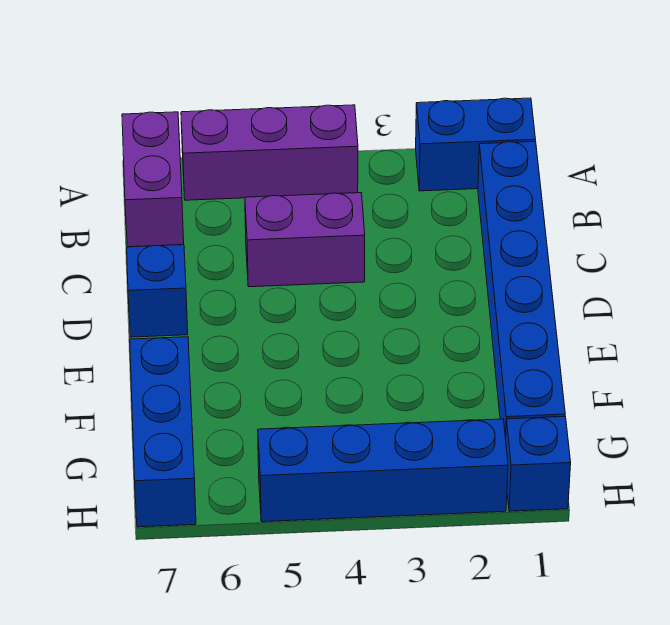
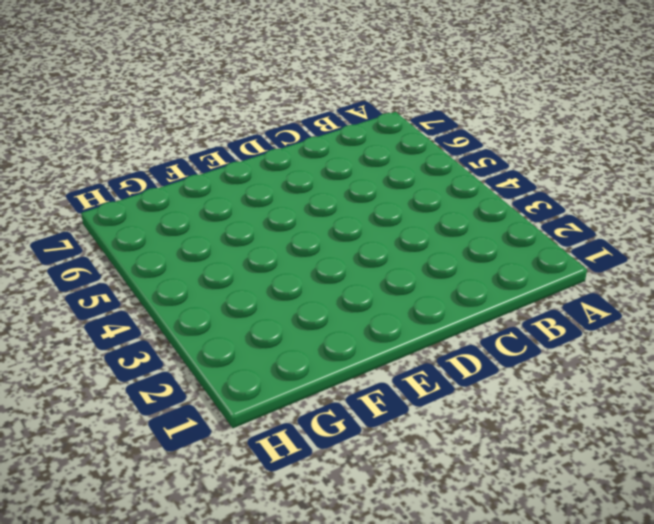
none -> blue brick A1:A2 level 1
none -> purple brick A4:A6 level 1

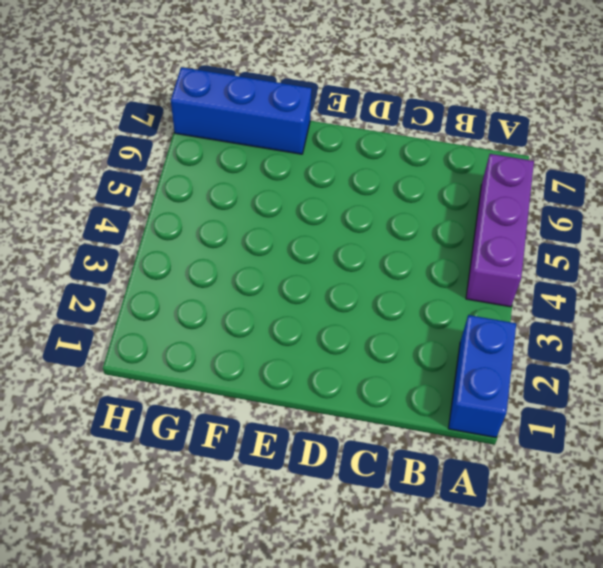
none -> purple brick A7:B7 level 1
none -> blue brick B1:G1 level 1

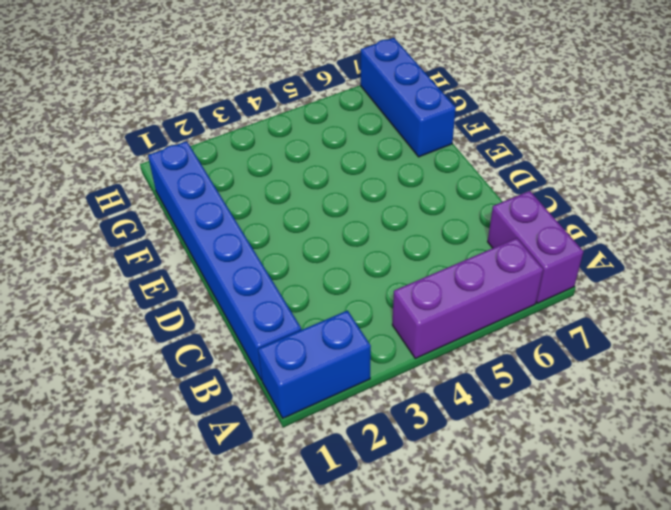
none -> purple brick C4:C5 level 1
none -> blue brick D7 level 1

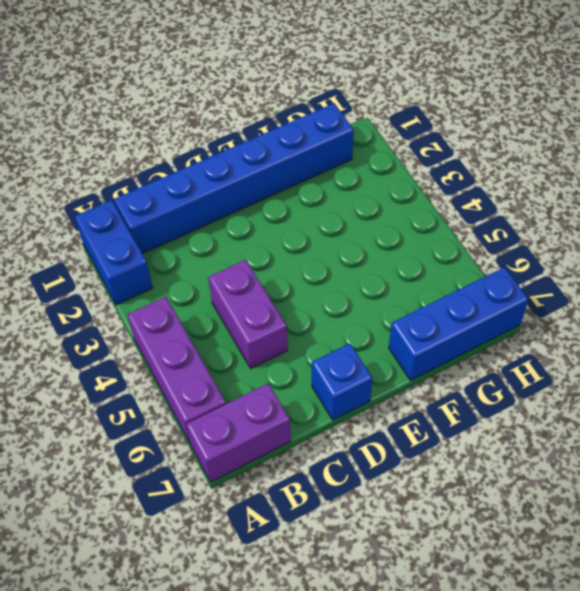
none -> blue brick H1 level 1
none -> blue brick H2:H5 level 1

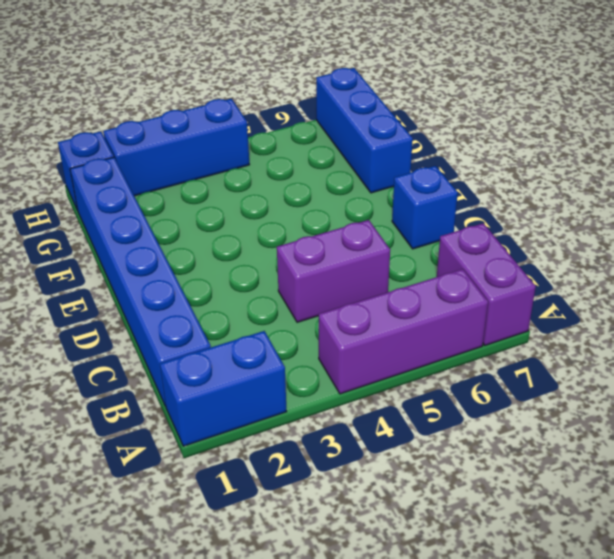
blue brick H2:H4 level 1 -> blue brick H2:H5 level 1

